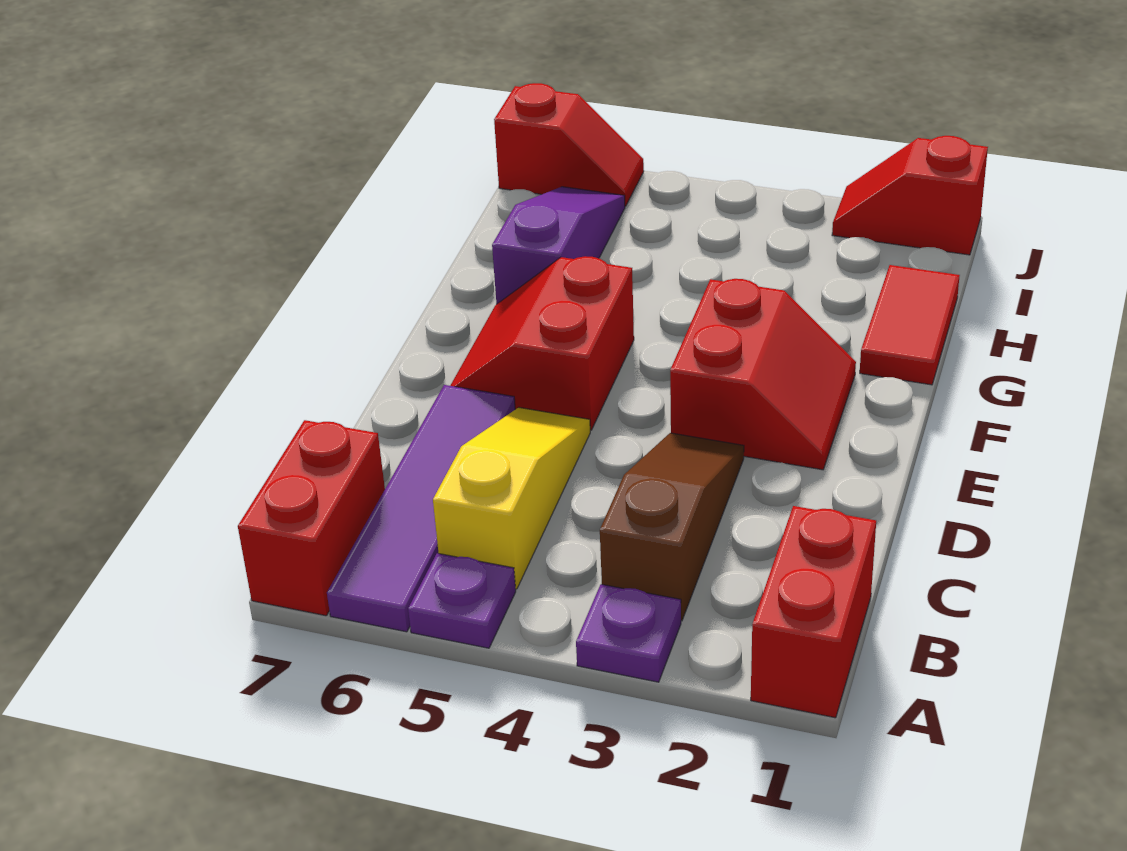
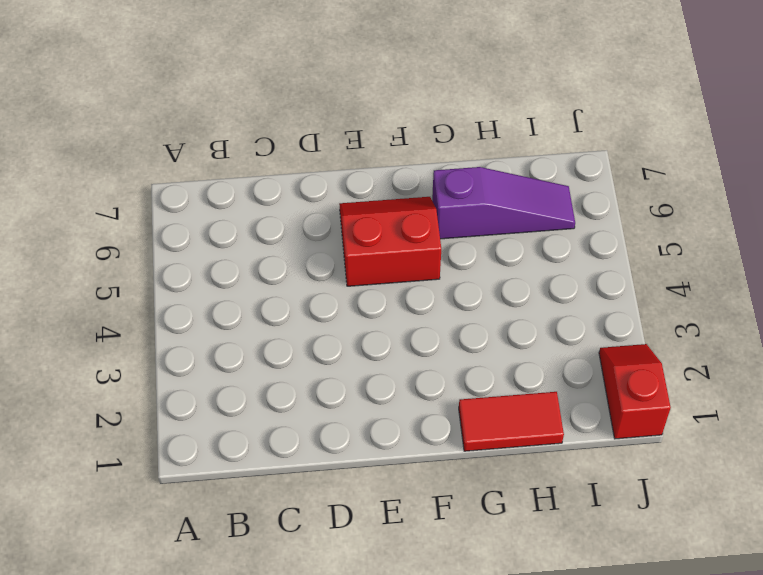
none -> red brick A1:B1 level 1
none -> purple plate A3 level 1
none -> purple plate A5 level 1

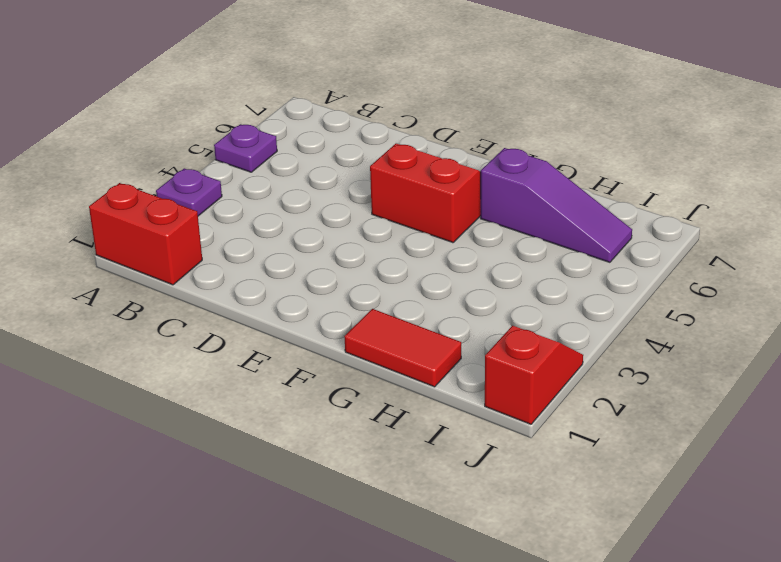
none -> purple tile A6:D6 level 1
none -> red brick A7:B7 level 1
none -> brown slope B3:D3 level 1 top B

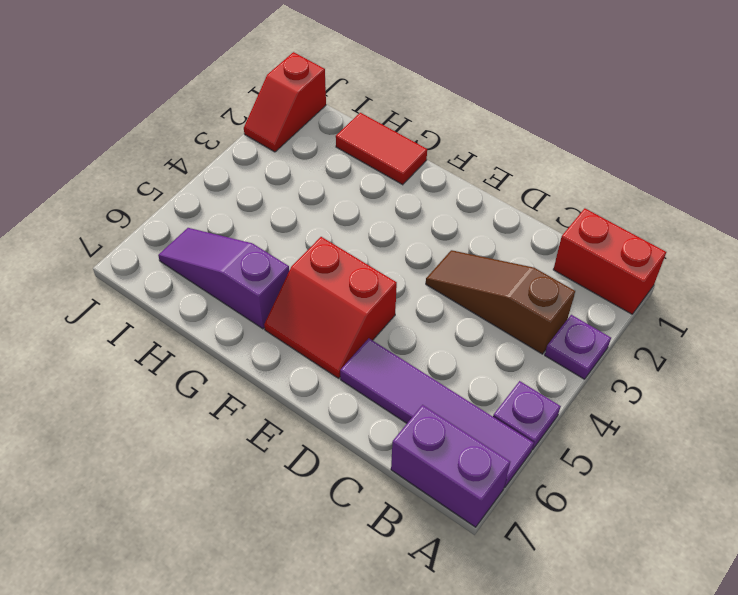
purple brick A7:B7 level 1 -> red brick A7:B7 level 1
none -> yellow slope B5:D5 level 1 top B
none -> red slope E2:F3 level 1 top 3
none -> red slope J6:J7 level 1 top 7

